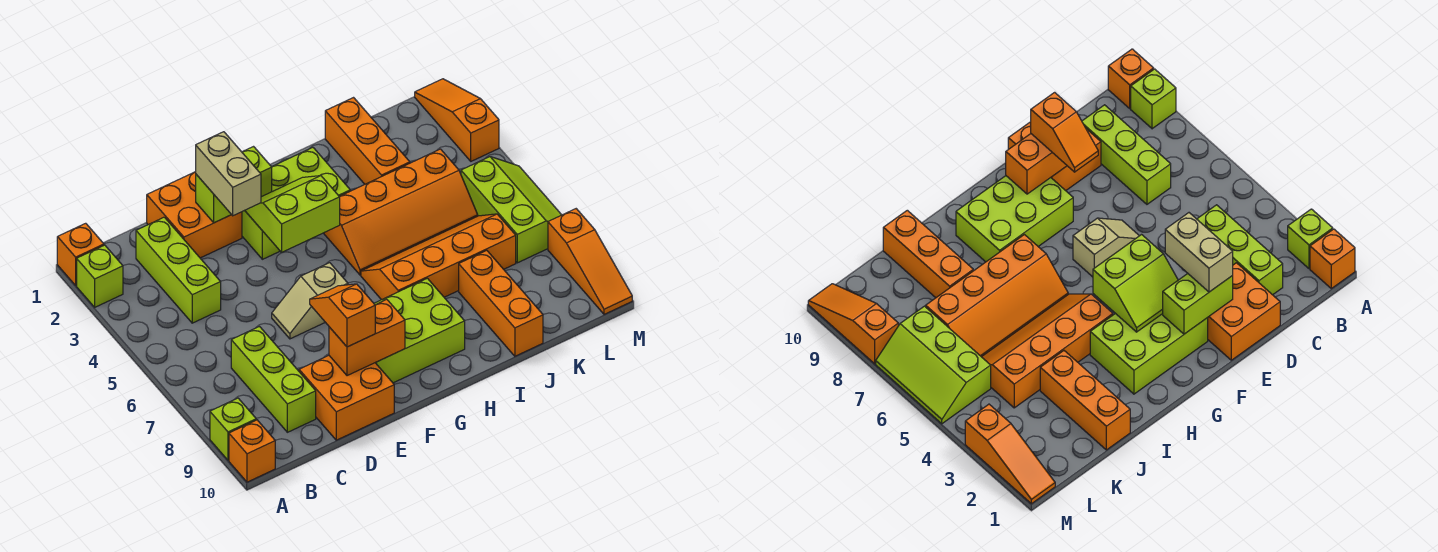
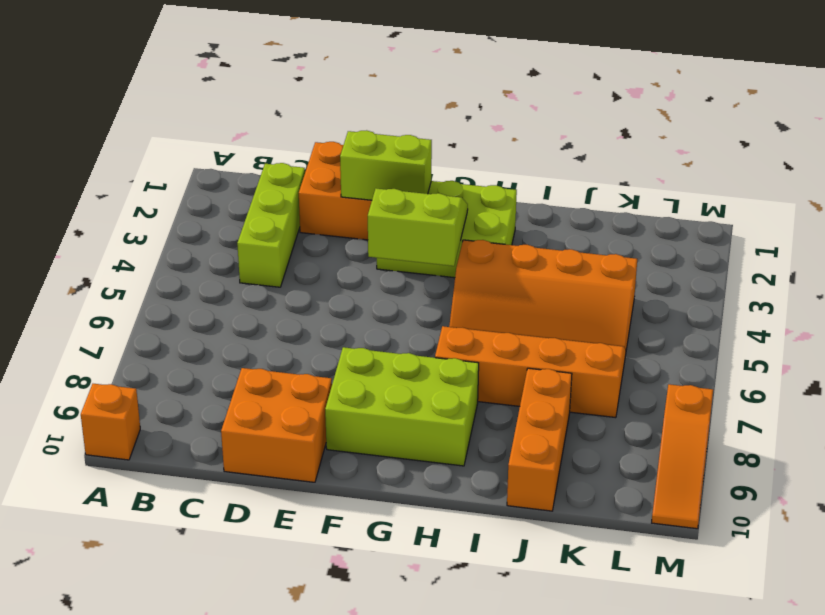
none -> orange brick A1 level 1
none -> lime brick A2 level 1
none -> lime brick A9 level 1

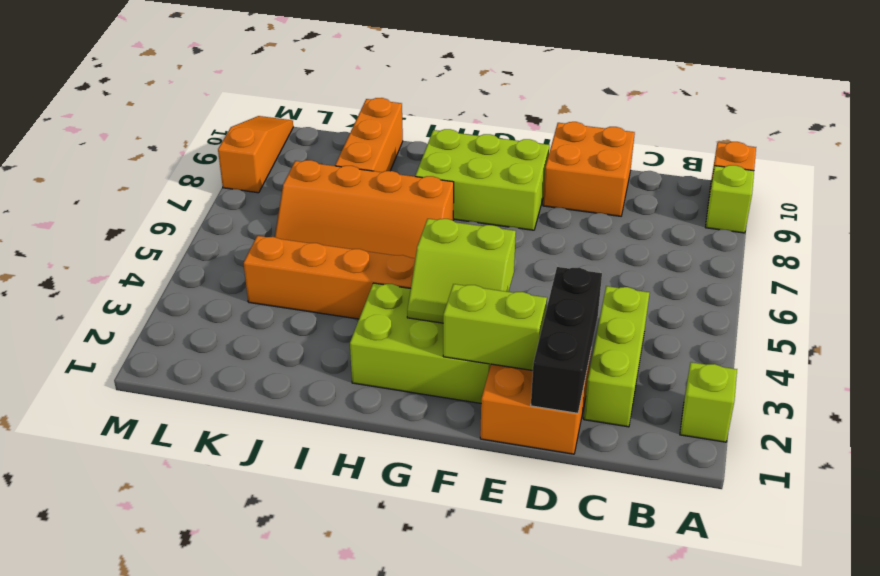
black brick D1:D3 level 2 -> none
none -> orange brick A1 level 1
none -> lime brick C7:C9 level 1
none -> tan slope E6:F6 level 1 top F

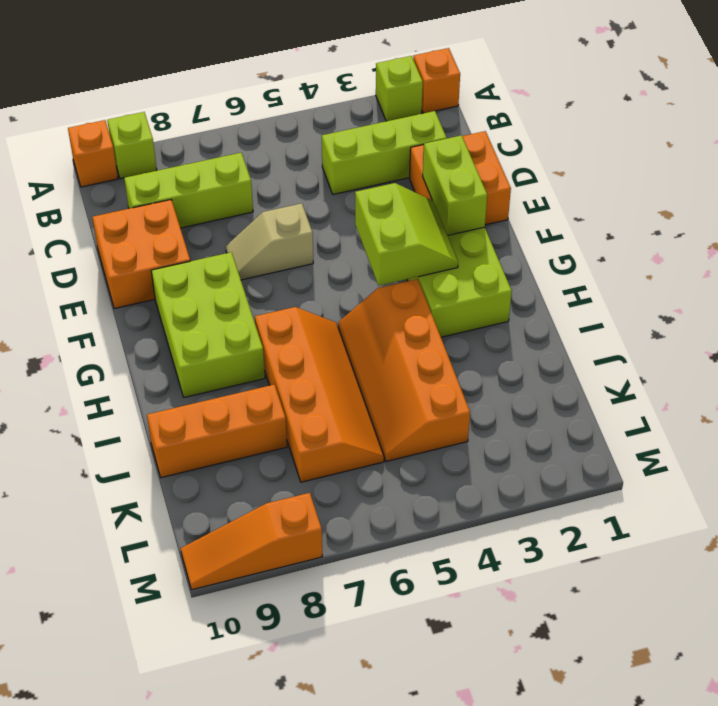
tan slope E6:E7 level 1 top 6 -> tan slope E6:F6 level 1 top F
none -> orange brick J1:J3 level 1
none -> lime slope L5:M7 level 1 top L
none -> orange slope M1:M3 level 1 top 3

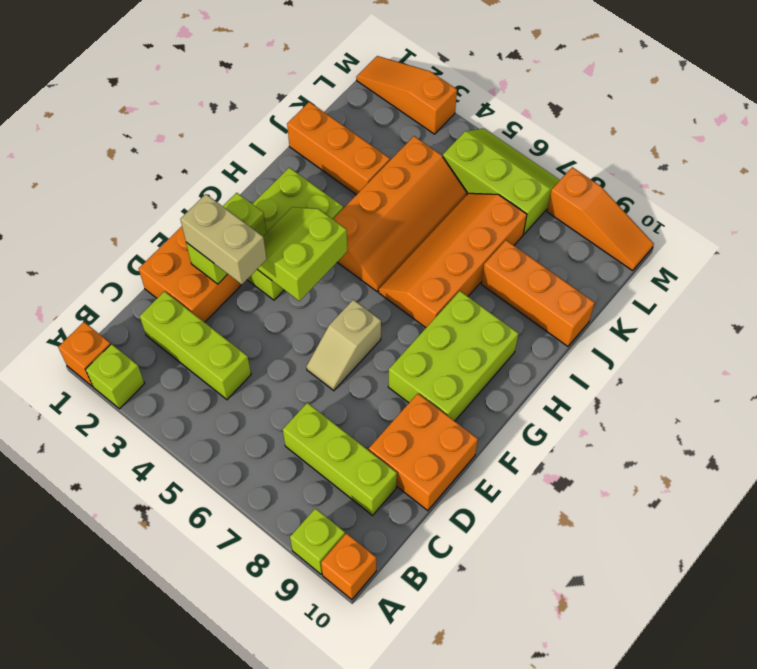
none -> orange brick E9:F9 level 2
none -> orange slope E8:E9 level 3 top 9

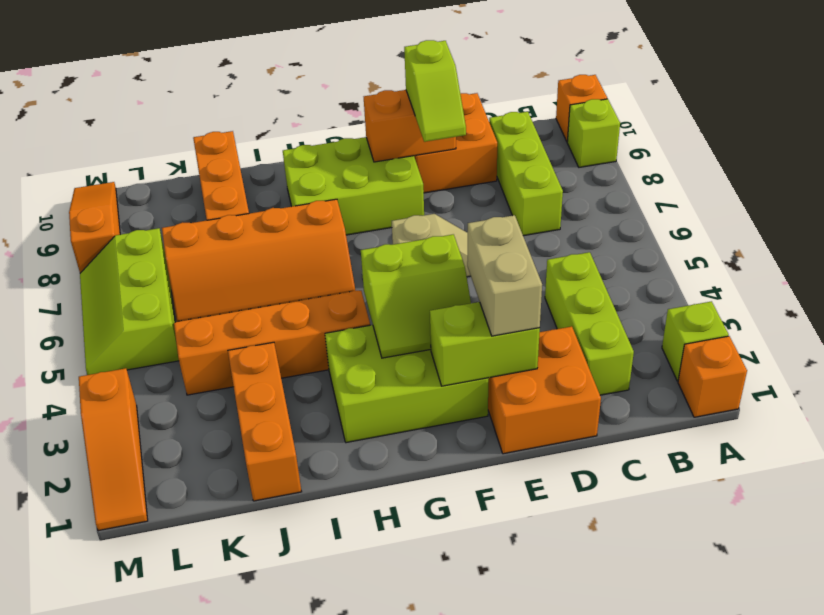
lime slope E8:E9 level 3 top 9 -> orange slope E8:E9 level 3 top 9

